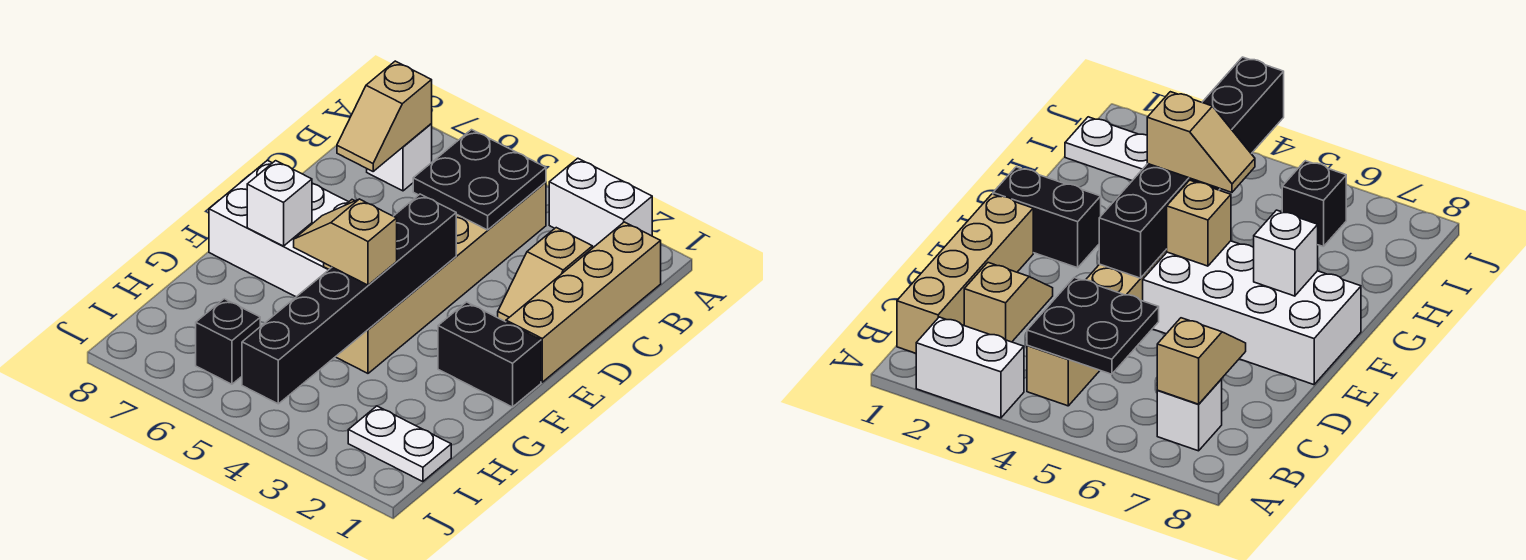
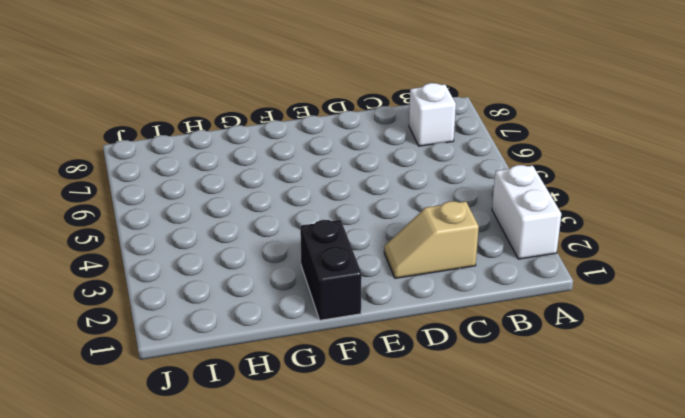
none -> tan brick B1:E1 level 1
none -> tan brick B4:G4 level 1
none -> white brick E5:F8 level 1

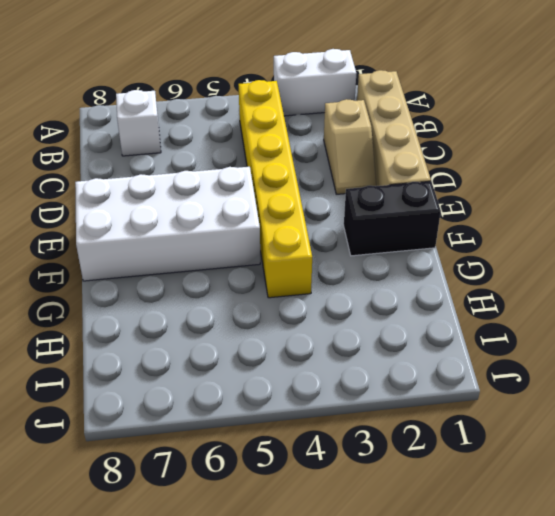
yellow brick B4:G4 level 1 -> tan brick B4:G4 level 1
none -> white plate I1:I2 level 1
none -> black brick I6 level 1
none -> black plate B4:C5 level 2

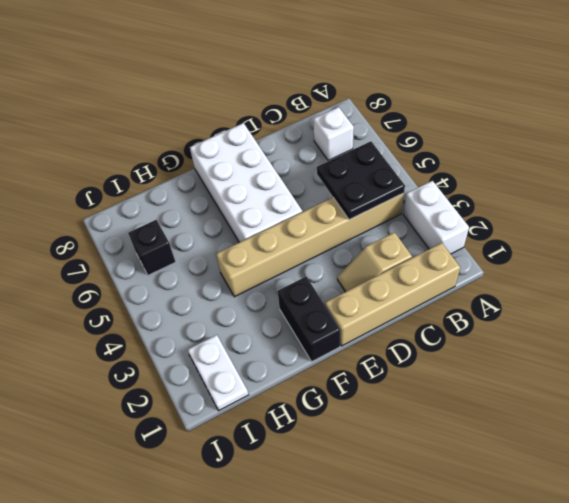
none -> tan slope B7:C7 level 2 top B
none -> black brick E4:J4 level 2
none -> tan brick F5 level 2

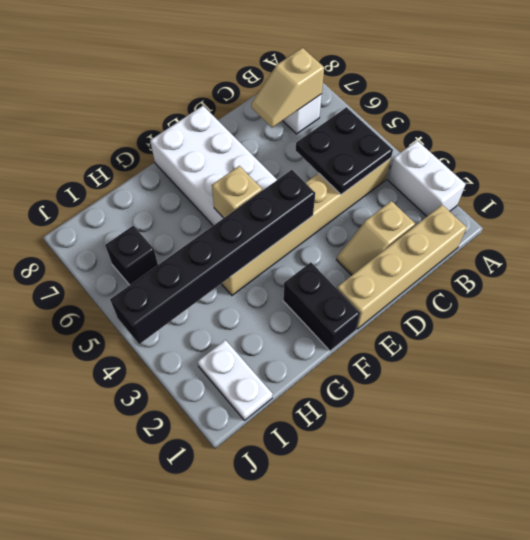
none -> white brick F7 level 2
none -> tan slope G4:G5 level 3 top 4

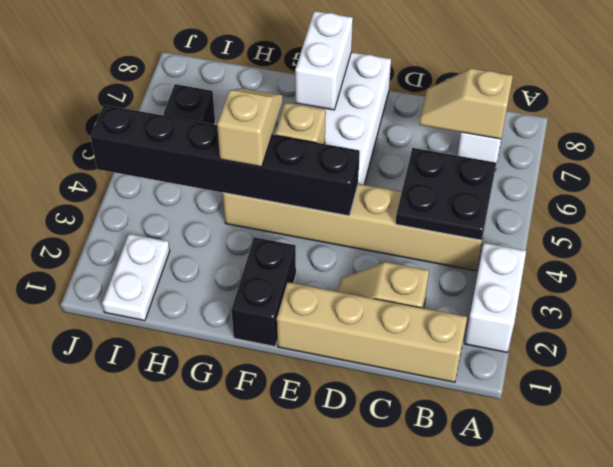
white brick F7:F8 level 2 -> white brick F7 level 2

